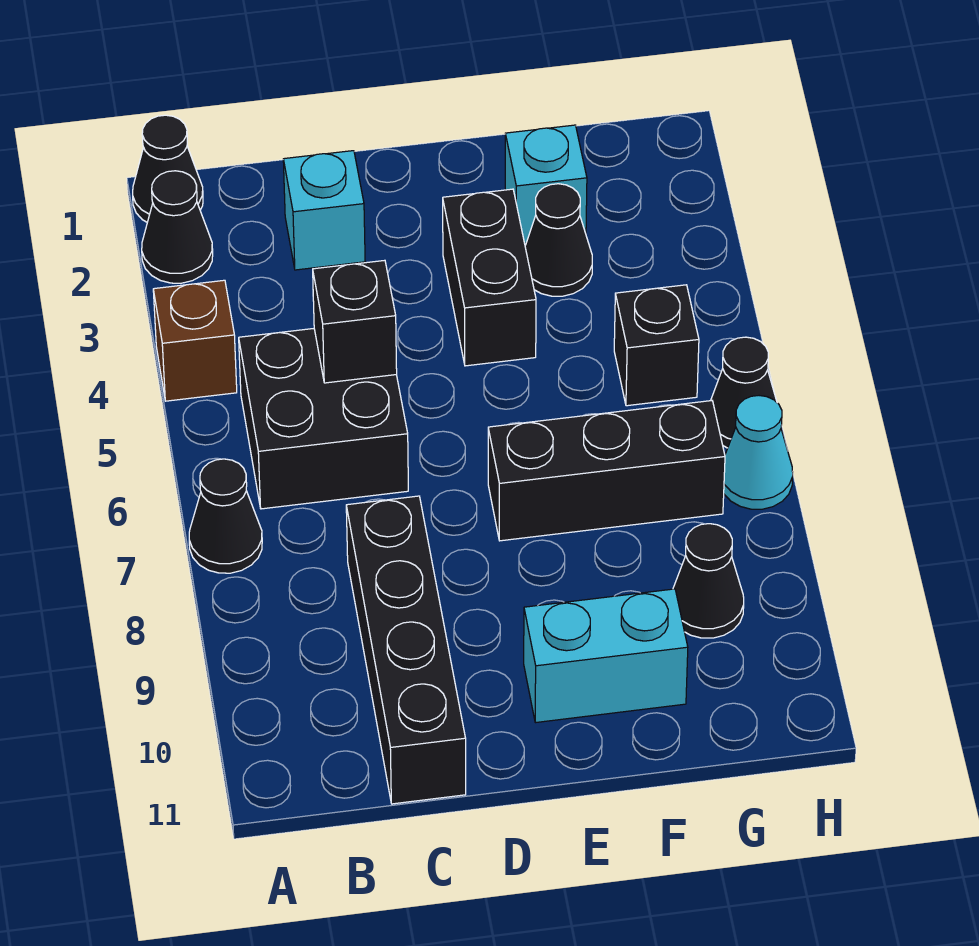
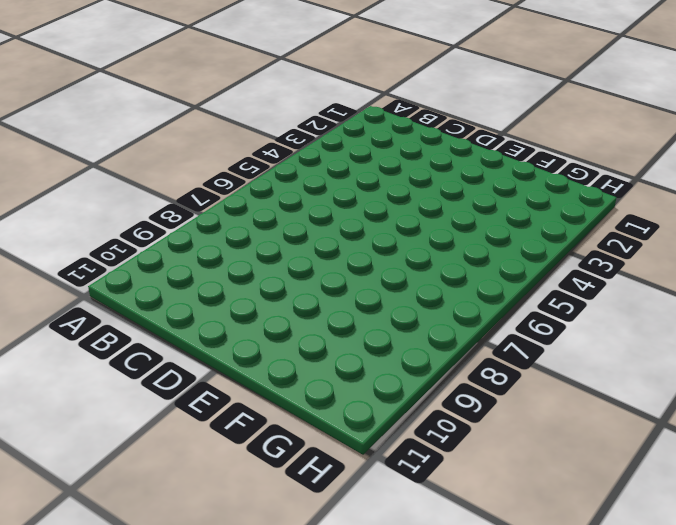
none -> black cone A1 level 1
none -> black cone A2 level 1
none -> brown brick A4 level 1

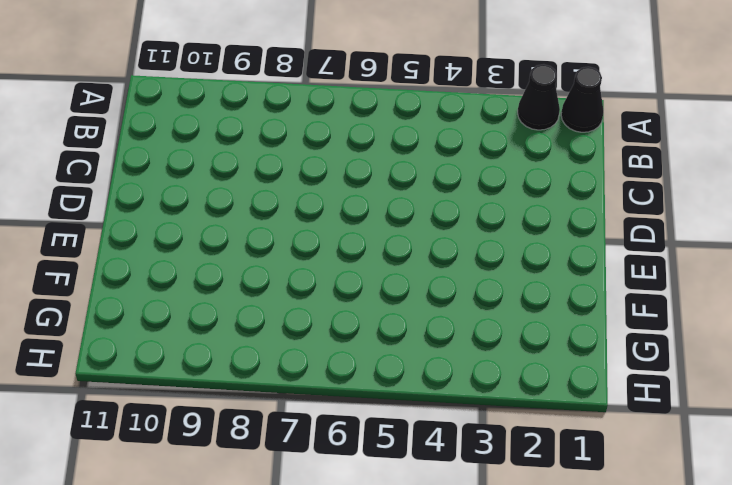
none -> brown brick A4 level 1
none -> black cone A7 level 1
none -> black brick B5:C6 level 1

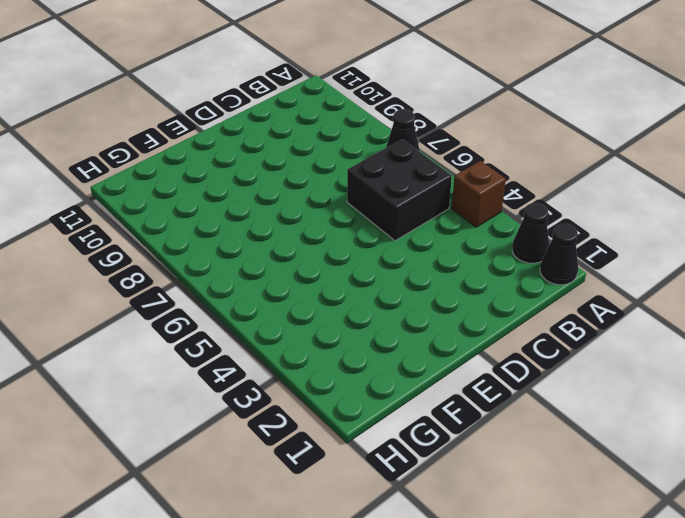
none -> cyan brick C2 level 1
none -> black brick C8:C11 level 1
none -> black brick E3:E4 level 1

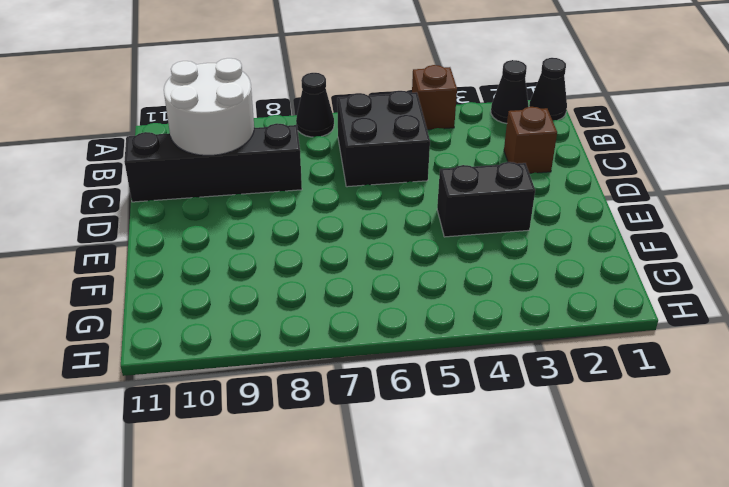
white round brick B9:C10 level 2 -> none
brown brick C2 level 1 -> cyan brick C2 level 1
none -> black brick E7:G7 level 1
none -> cyan brick E10:F10 level 1
none -> cyan brick F2 level 1

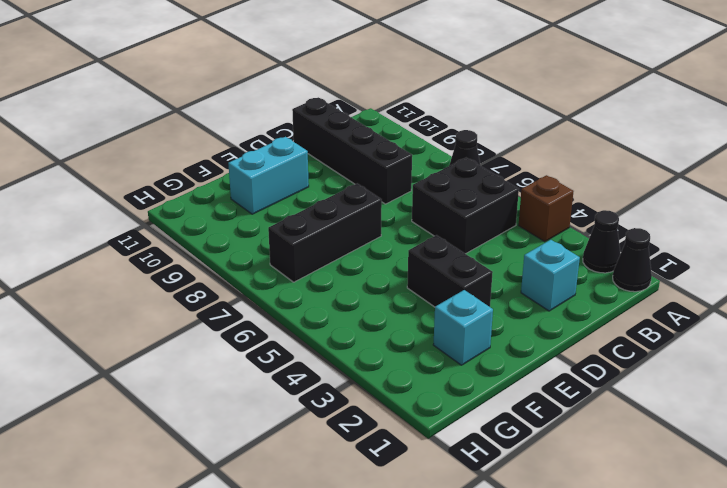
none -> black cone F3 level 1
none -> black brick G5 level 1
none -> black cone G9 level 1

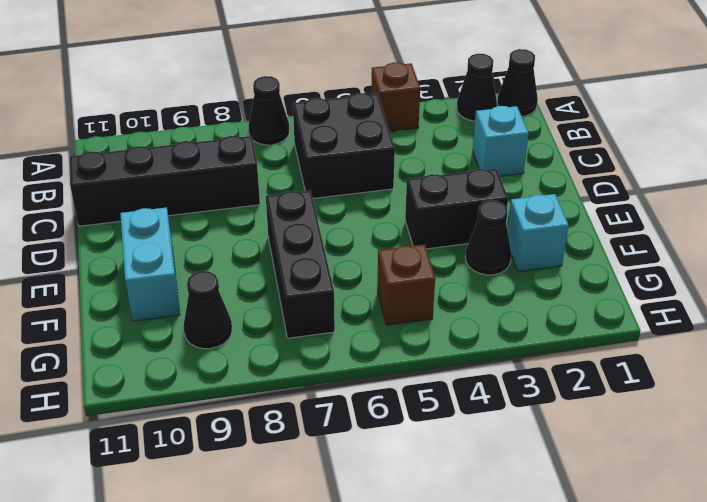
brown brick G5 level 1 -> black brick G5 level 1
none -> black cone H6 level 1
none -> cyan cone H7 level 1
none -> black brick C5 level 2

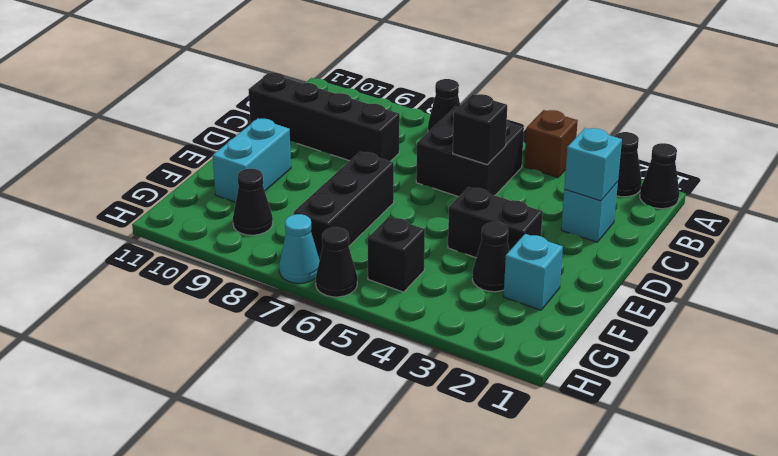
cyan brick C2 level 2 -> none

